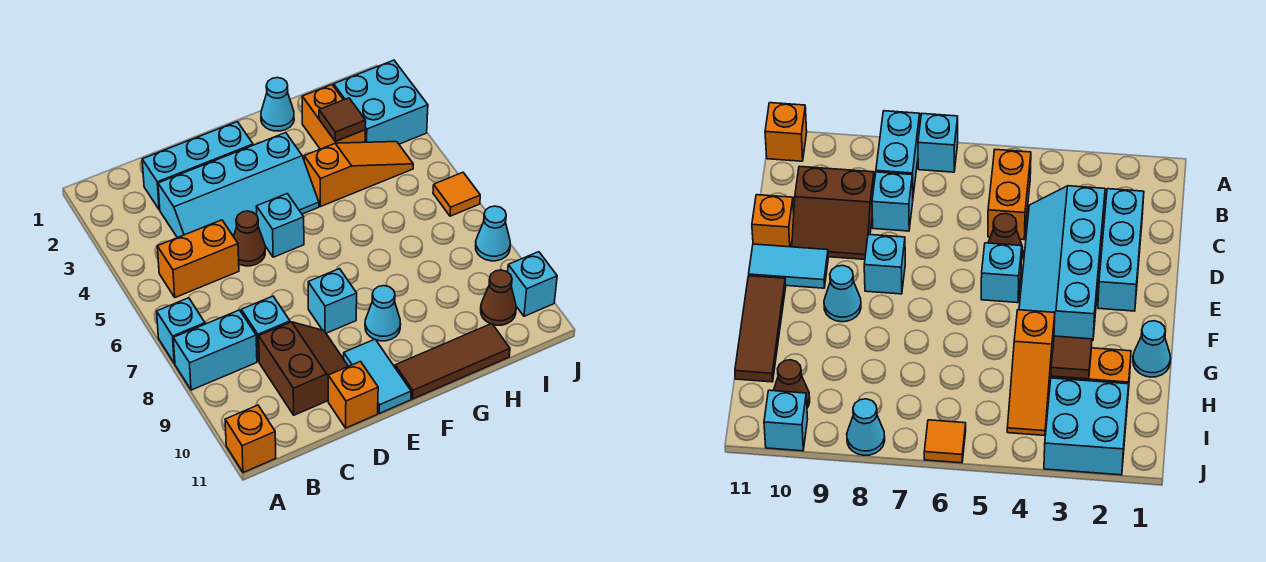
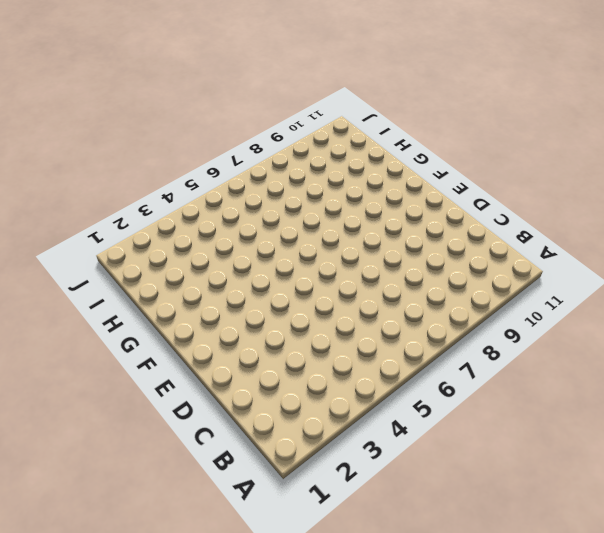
none -> cyan brick A7 level 1
none -> cyan brick A8:B8 level 1
none -> orange brick A11 level 1

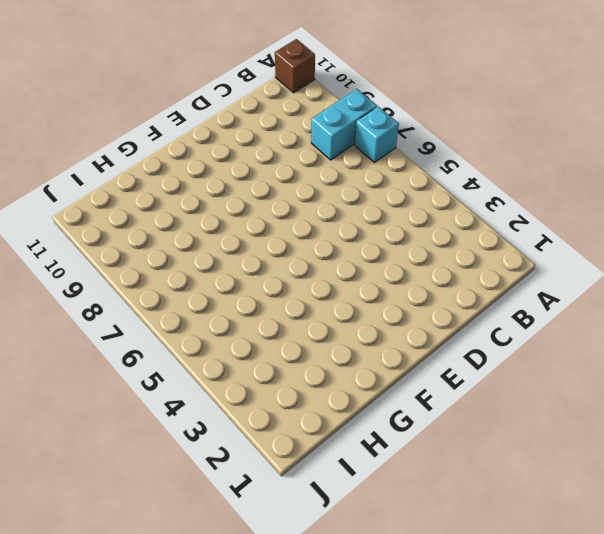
brown brick A11 level 1 -> orange brick A11 level 1
none -> orange brick B5:C5 level 1
none -> cyan brick C2:E2 level 1
none -> cyan slope C3:F4 level 1 top 3

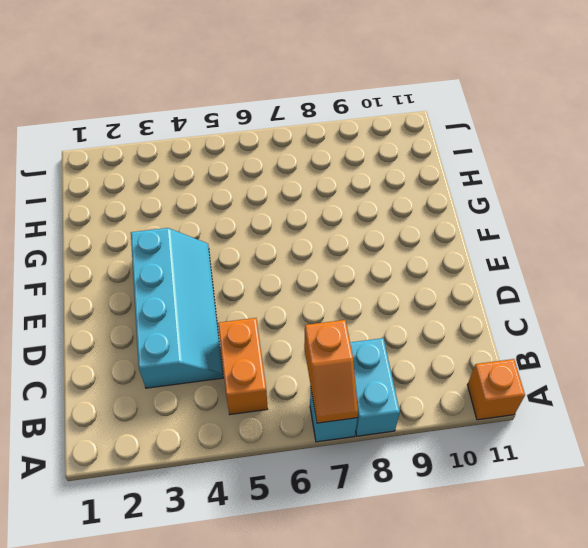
orange slope A7:B7 level 2 top B -> none
none -> cyan brick C2:E2 level 1
none -> cyan brick C8 level 1
none -> brown slope C9:D10 level 1 top C

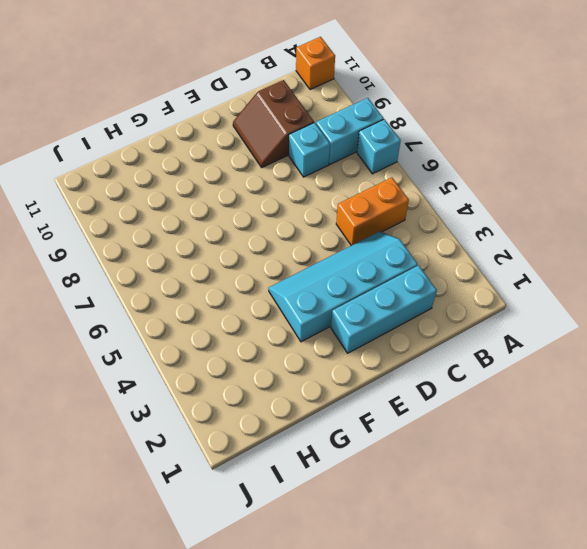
none -> brown cone D5 level 1
none -> orange brick D11 level 1
none -> cyan brick E5 level 1

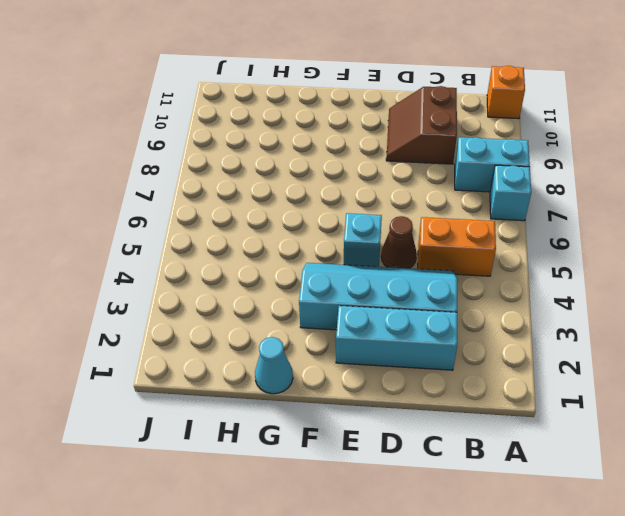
none -> cyan brick C8 level 1
none -> orange brick D11 level 1
none -> cyan brick E8 level 1

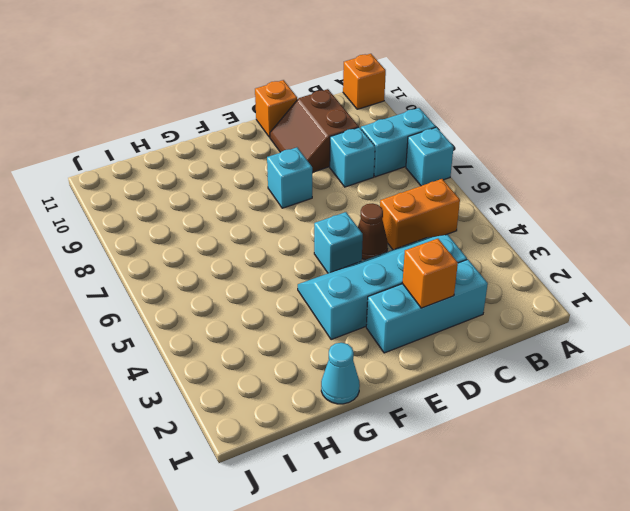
orange brick D2 level 2 -> none
none -> cyan tile E10:E11 level 1
none -> cyan cone F9 level 1
none -> brown tile F11:H11 level 1

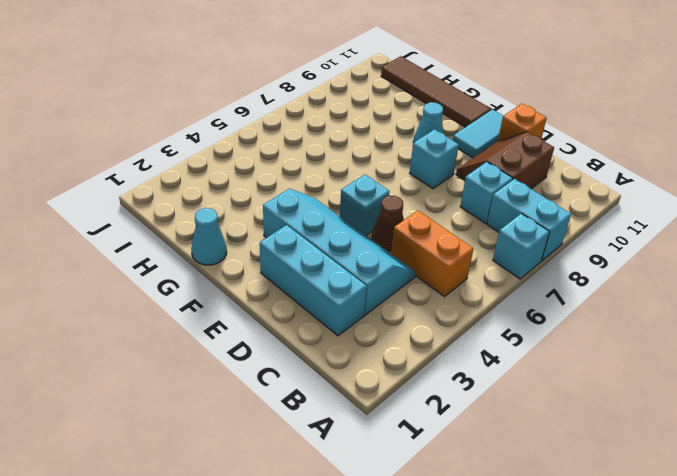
brown tile F11:I11 level 1 -> brown tile F11:H11 level 1
none -> orange brick A11 level 1
none -> orange slope G4:I4 level 1 top G
none -> orange brick H2:H3 level 1

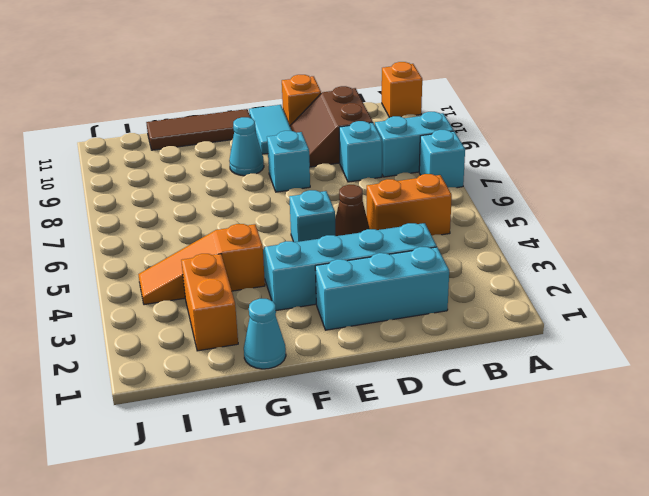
none -> cyan brick I2:J3 level 1
none -> brown cone I10 level 1
none -> orange tile J6 level 1

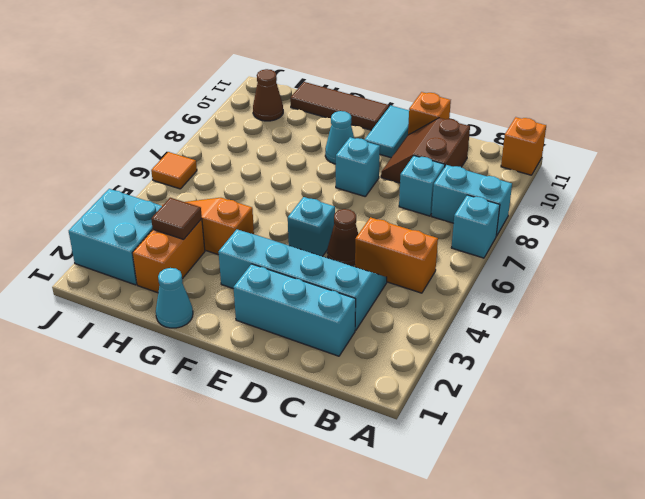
none -> cyan cone J8 level 1
none -> cyan brick J10 level 1

